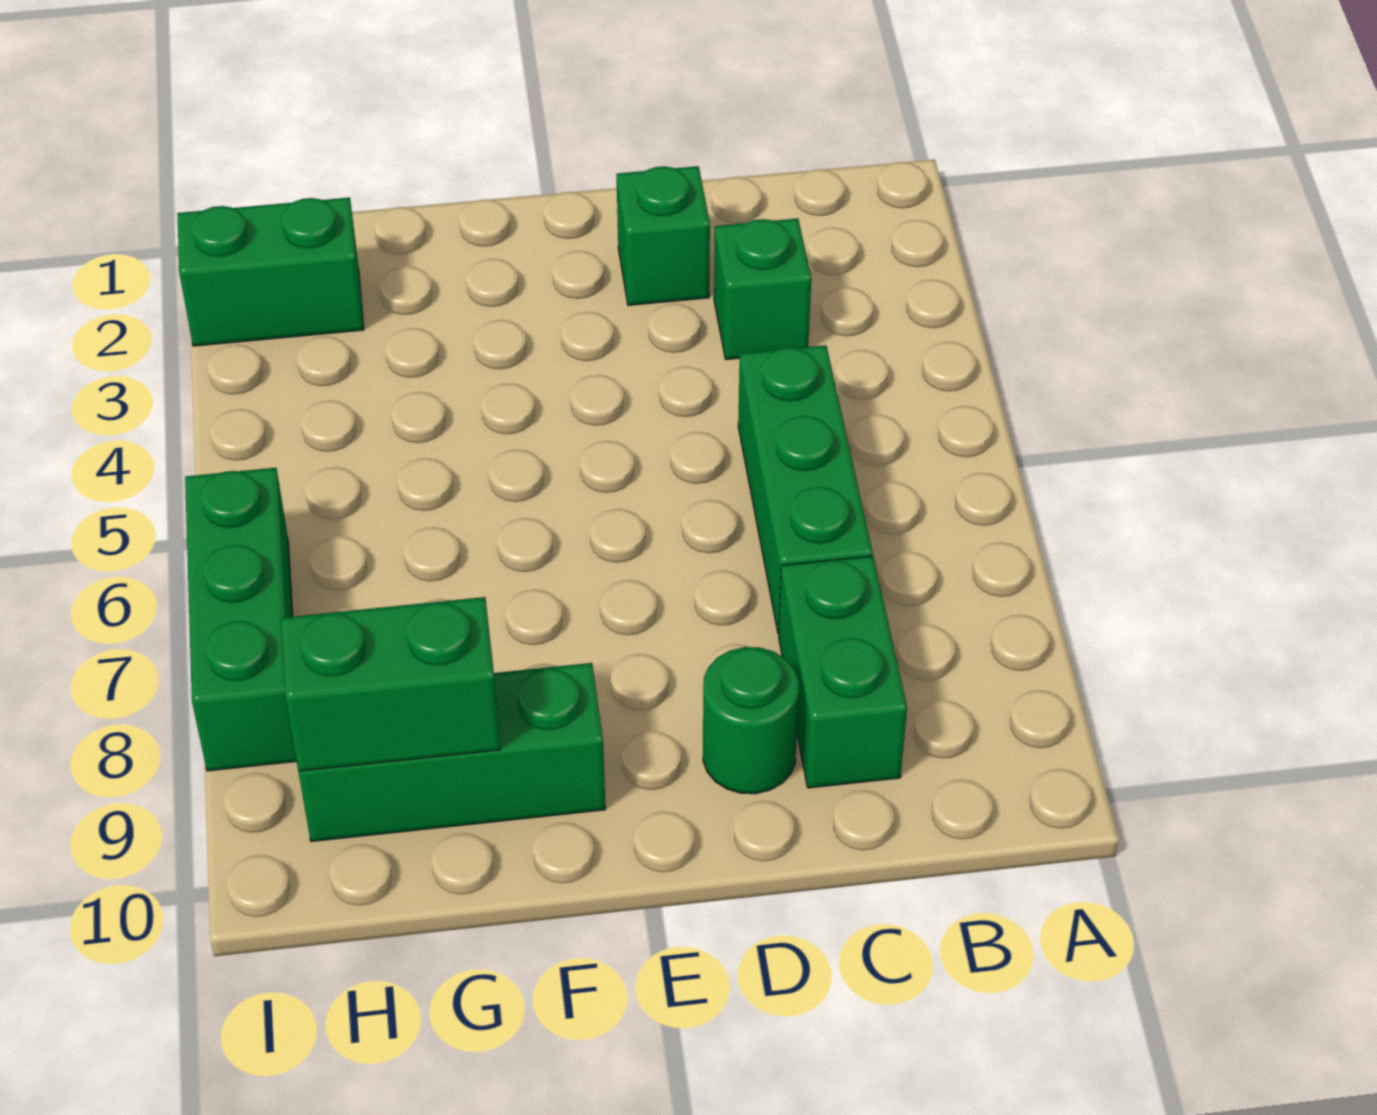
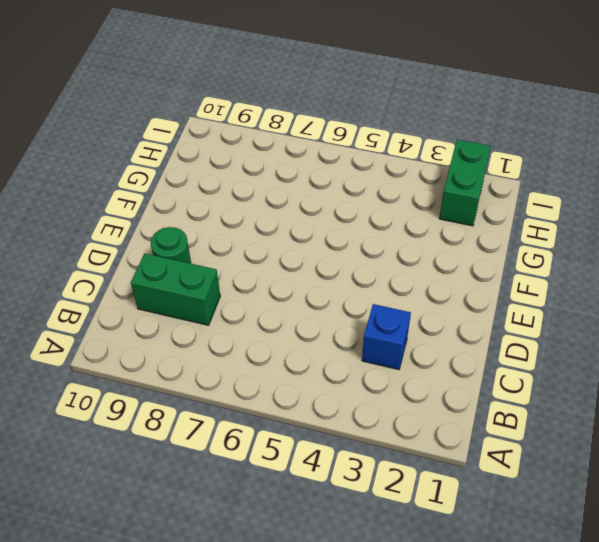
blue brick C3 level 1 -> green brick C3 level 1
none -> green brick C5:C7 level 1
none -> green brick D2 level 1

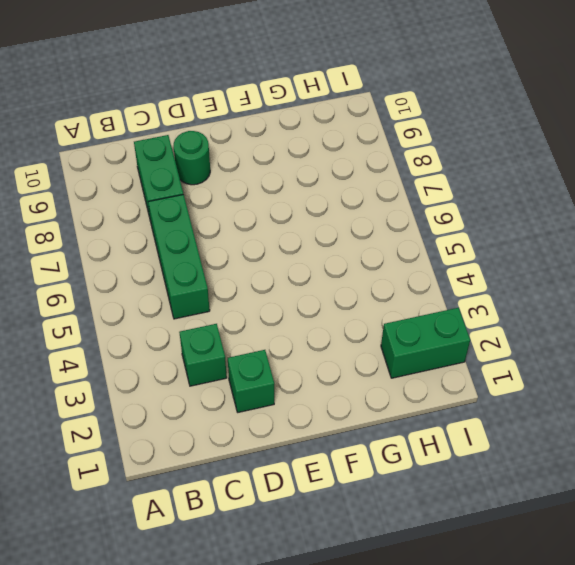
none -> green brick F9:H9 level 1
none -> green brick I6:I8 level 1

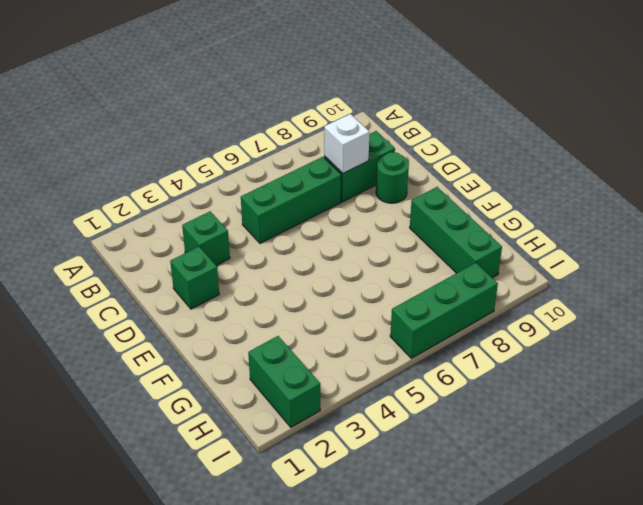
white brick C8 level 2 -> none
none -> green brick G9:H9 level 2

